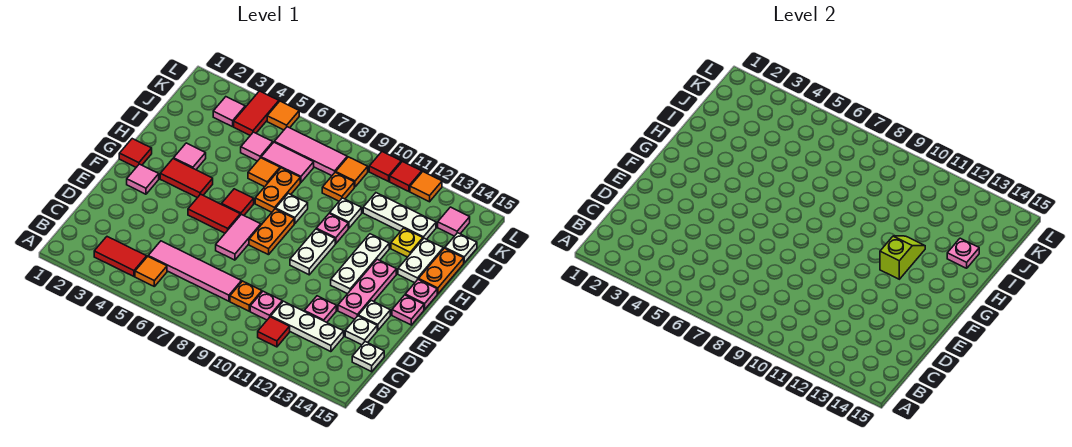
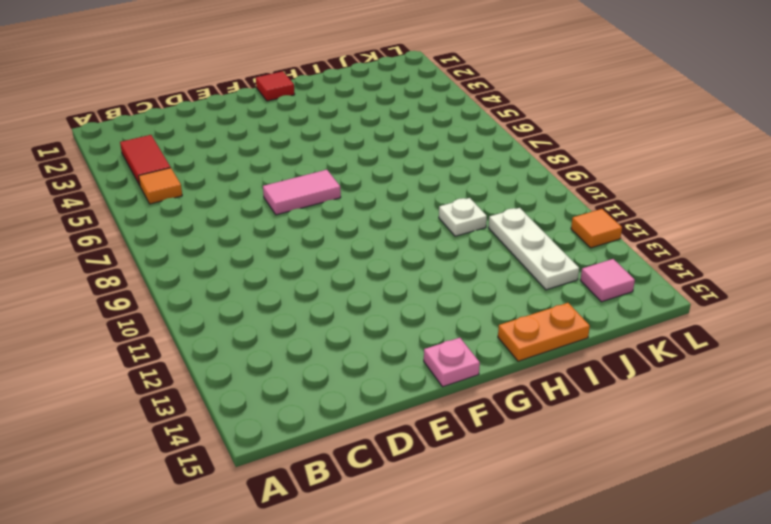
none -> red tile B11 level 1
none -> pink tile C5:C8 level 1
none -> orange plate C9 level 1
none -> pink plate C10 level 1

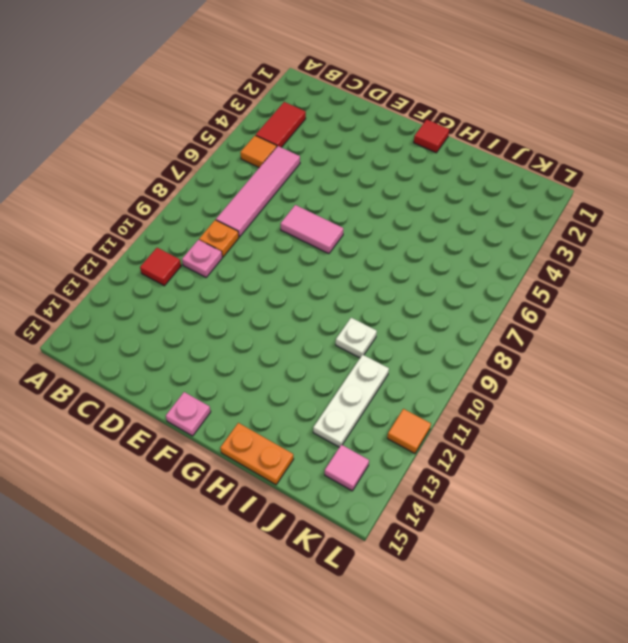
none -> white plate C11:C13 level 1
none -> white plate C15 level 1
none -> pink plate D12 level 1
none -> white plate D14 level 1

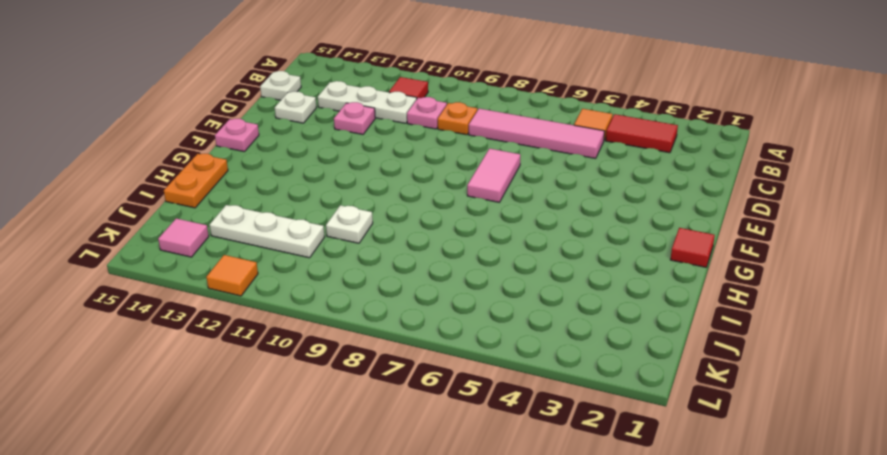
none -> pink plate E13:G13 level 1
none -> white plate E14 level 1
none -> pink tile F2 level 1
none -> red tile F5:F6 level 1

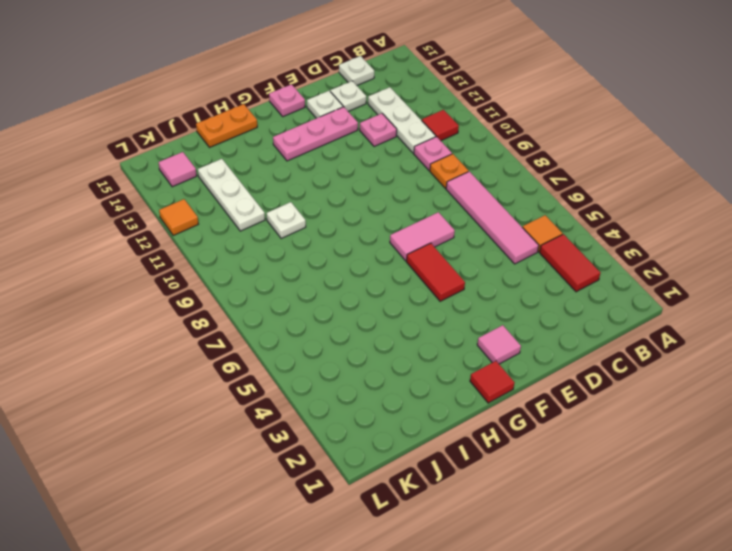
none -> orange plate F8:G8 level 1
none -> white plate F10:G10 level 1
none -> white plate F12:H12 level 1
none -> red tile G3:G4 level 1

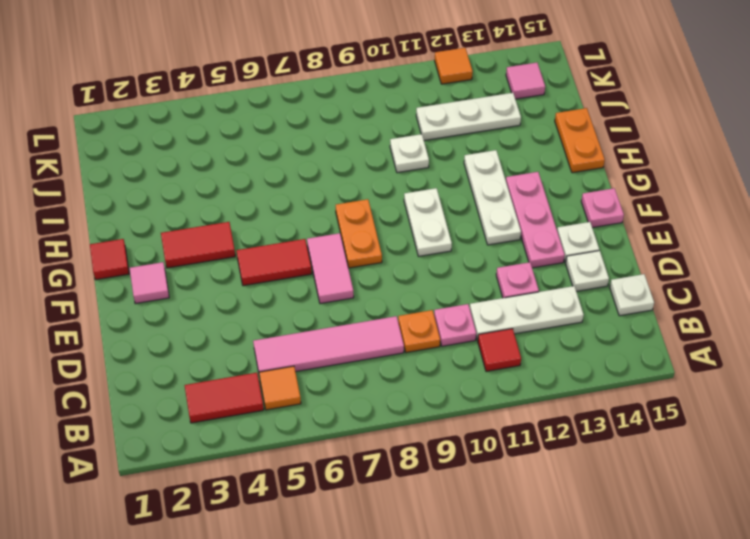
none -> red tile G6 level 1
none -> pink plate G15 level 1
none -> pink tile H3 level 1
none -> orange plate H7:I7 level 1

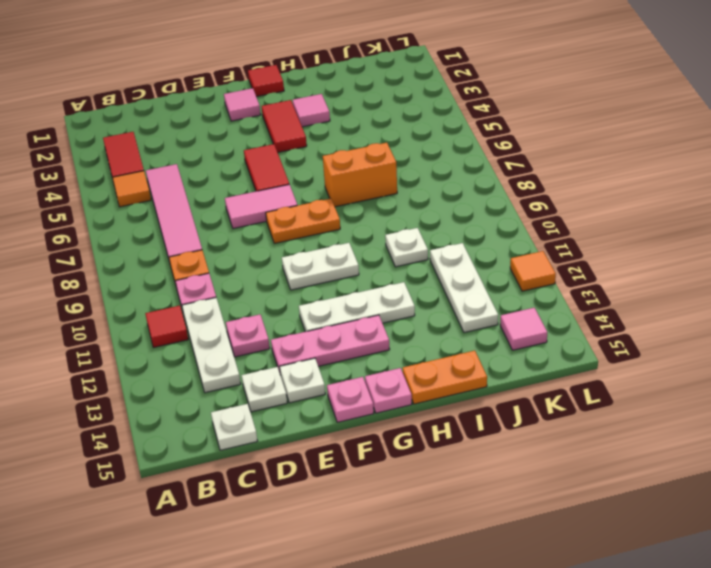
orange brick H7:I7 level 1 -> orange plate H7:I7 level 1
none -> red tile G6 level 1
none -> white plate H8 level 1
none -> pink plate H10 level 1
none -> white plate H14:I14 level 1

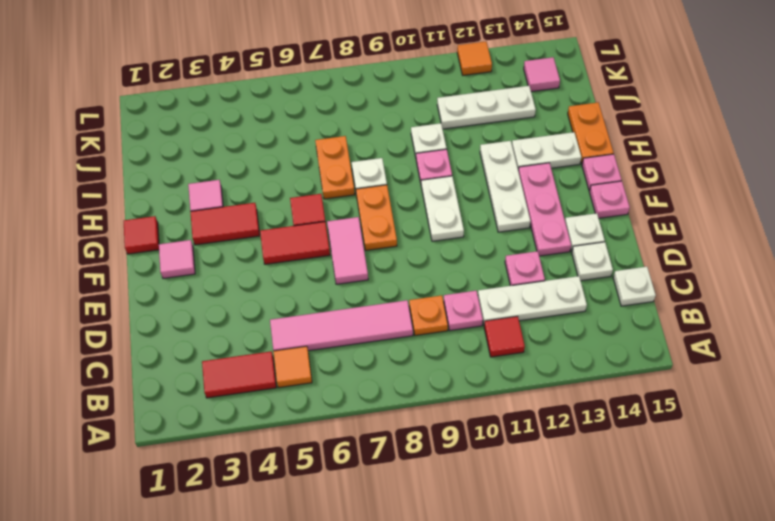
white plate H13:H14 level 1 -> white plate H14:I14 level 1
none -> orange tile I6 level 1
none -> yellow plate I13 level 1
none -> pink tile J5 level 1
none -> pink tile J6:J7 level 1

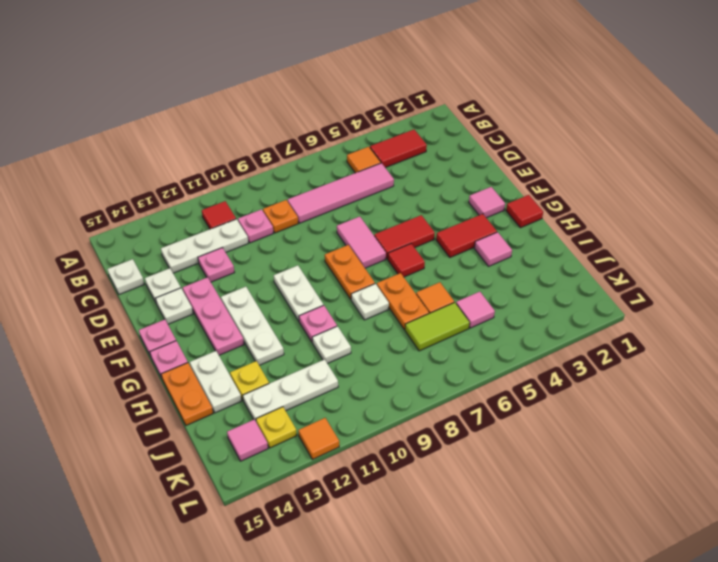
lime tile J6:J7 level 1 -> pink tile J6:J7 level 1
yellow plate K13 level 1 -> none
none -> orange plate J9 level 1
none -> white plate J15 level 1
none -> pink tile K3 level 1
none -> red tile K4:L4 level 1

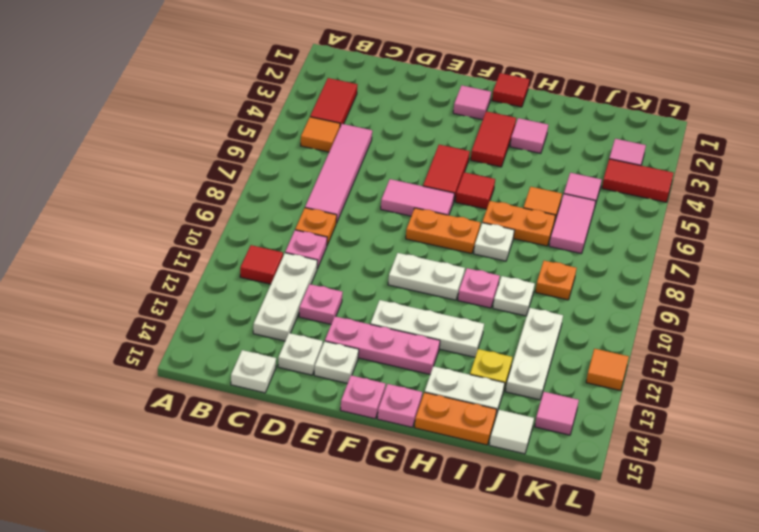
white tile J15 level 1 -> white plate J15 level 1
none -> pink tile K6:K8 level 1
none -> orange tile K9 level 1
none -> orange tile L5 level 1
none -> red tile L10 level 1

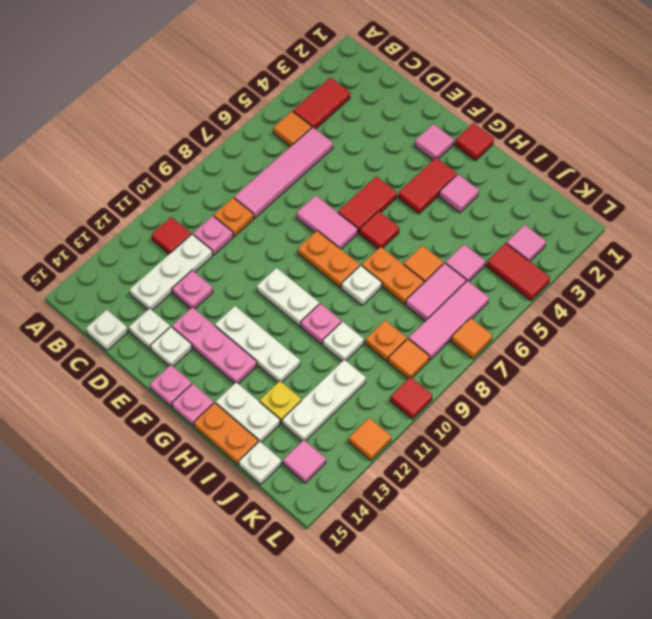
orange tile L7 level 1 -> orange tile L5 level 1
none -> red tile L11 level 1
none -> lime slope G12:H12 level 2 top G
none -> pink plate I14 level 2

